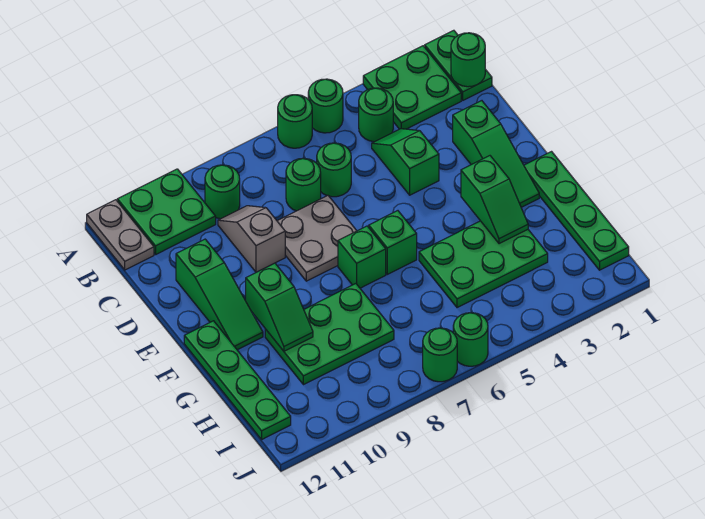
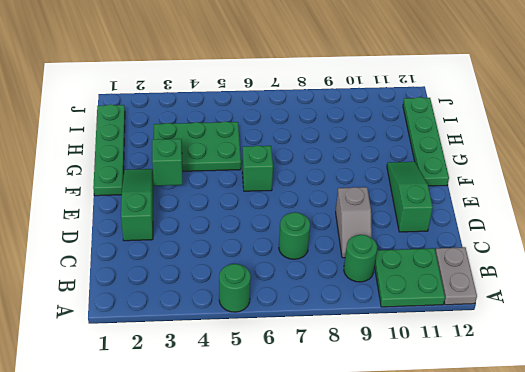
none -> green plate A1:B1 level 1
none -> green plate A2:B3 level 1
none -> green round brick A6 level 1

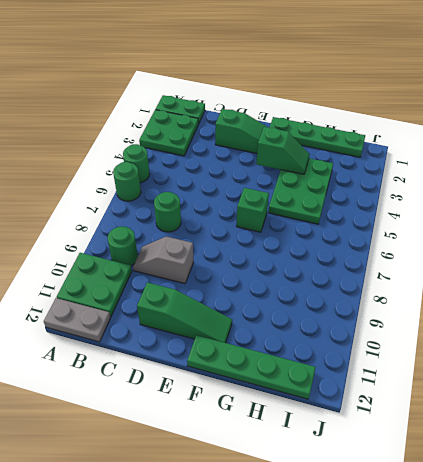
none -> green round brick B4 level 1
none -> green slope C4:D4 level 1 top D
none -> green round brick C6 level 1

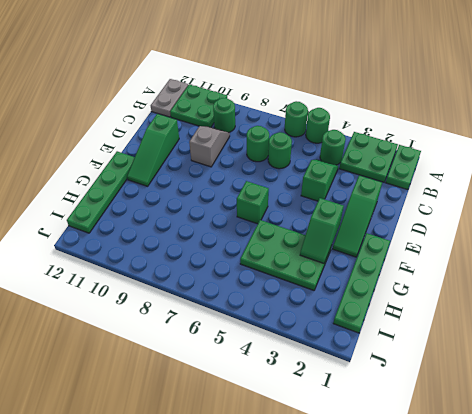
none -> grey plate D7:E8 level 1
none -> green brick F7 level 1
none -> green plate G8:H10 level 1

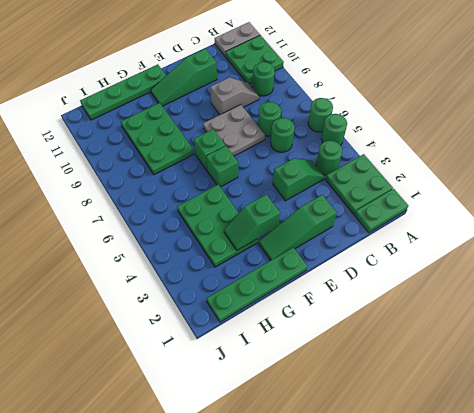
none -> green round brick J6 level 1
none -> green round brick J7 level 1
none -> green round brick B1 level 2

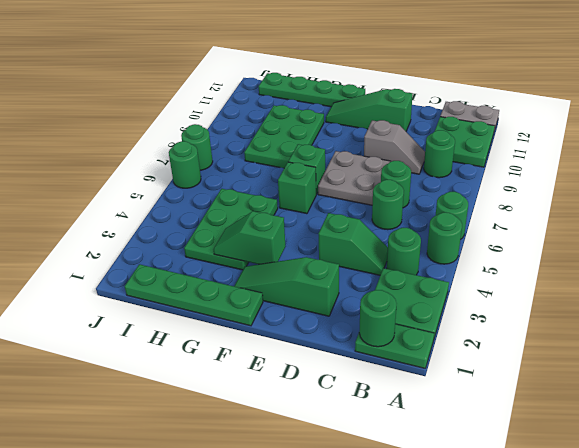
none -> green slope F10:G10 level 2 top F

